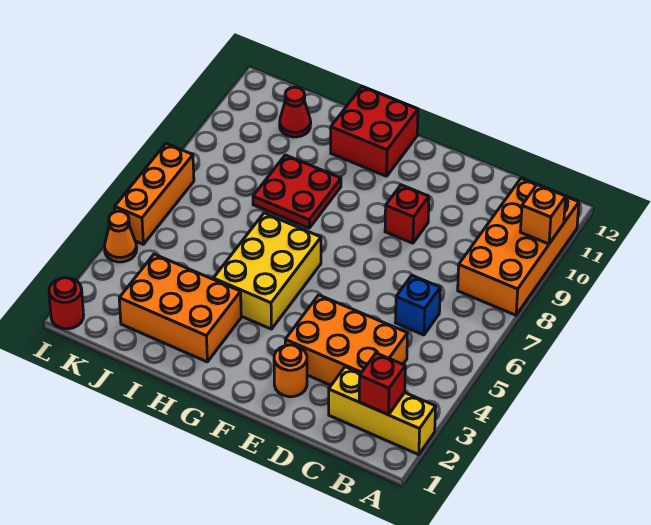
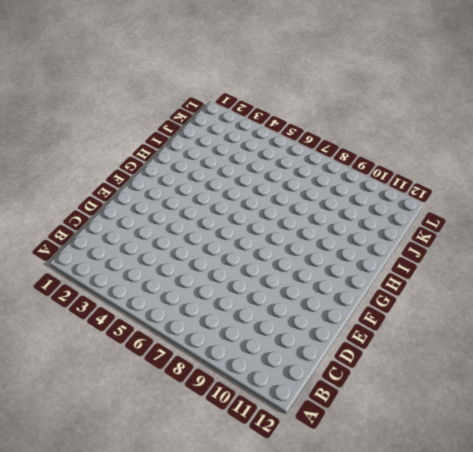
none -> yellow brick A2:C2 level 1
none -> orange brick A8:B11 level 1
none -> orange brick C3:E4 level 1

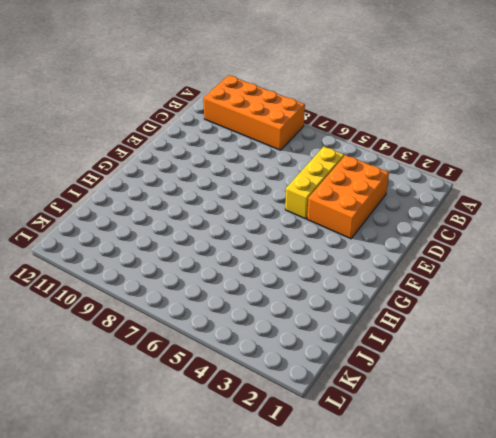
yellow brick C5:E5 level 1 -> yellow brick A2:C2 level 1
none -> blue brick C6 level 1
none -> orange round brick E2 level 1
none -> red brick E9 level 1

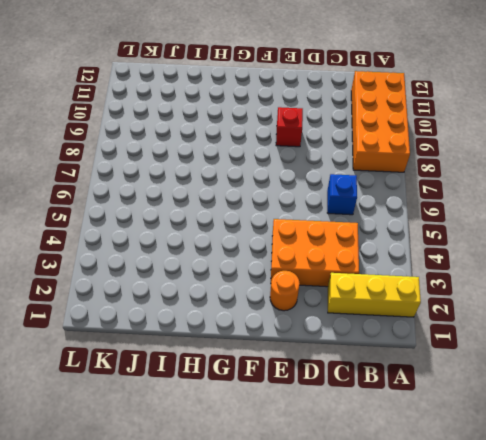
none -> yellow brick G4:H6 level 1
none -> red brick G11:H12 level 1
none -> orange brick H2:J3 level 1

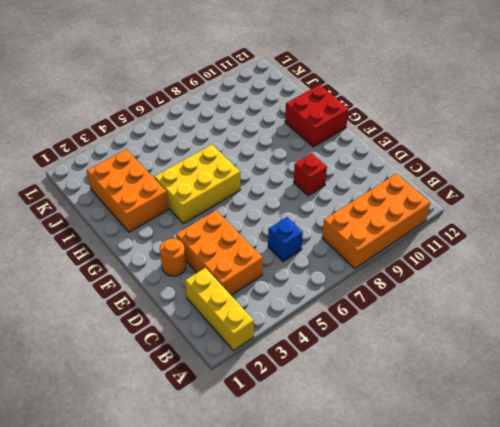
none -> red plate H8:I9 level 1
none -> red cone J11 level 1
none -> red round brick L1 level 1

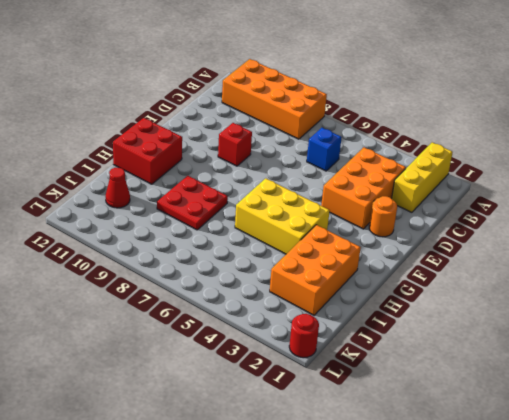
none -> orange cone L4 level 1
none -> orange brick L5:L7 level 1
none -> orange brick A10 level 2

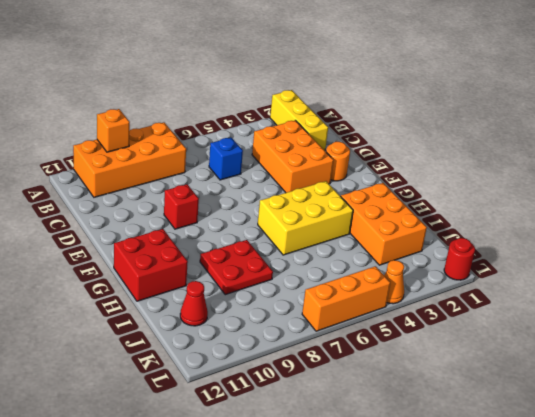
none -> red brick B2 level 2

